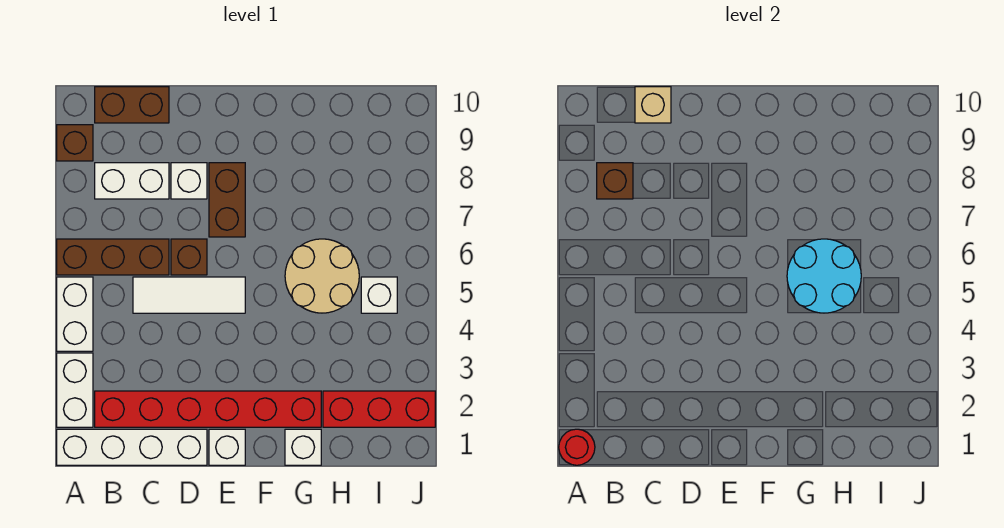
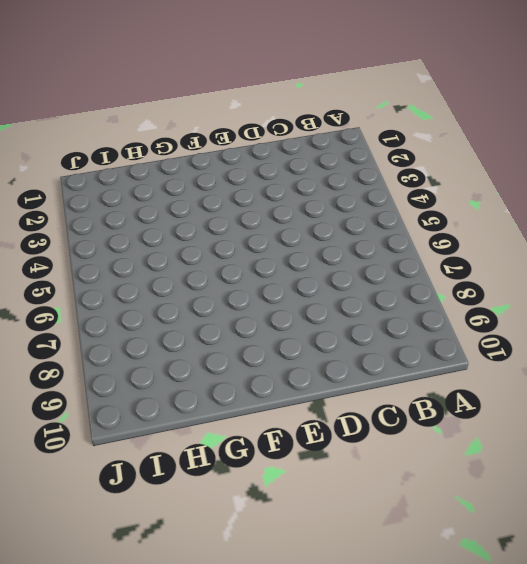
none -> white brick A1:D1 level 1
none -> white brick A2:A3 level 1
none -> white brick A4:A5 level 1

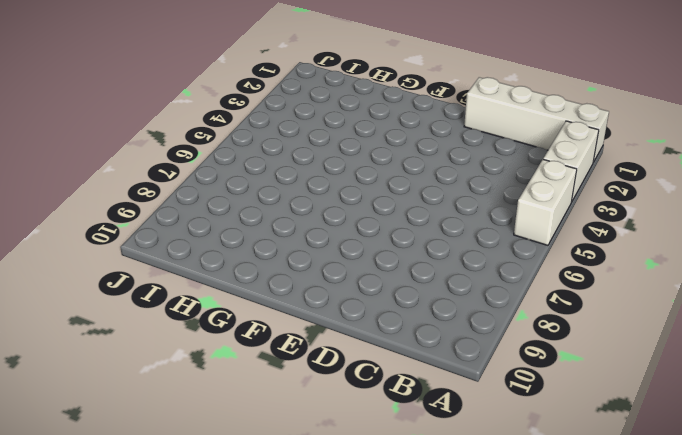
none -> brown brick A6:C6 level 1
none -> brown brick A9 level 1
none -> red brick B2:G2 level 1

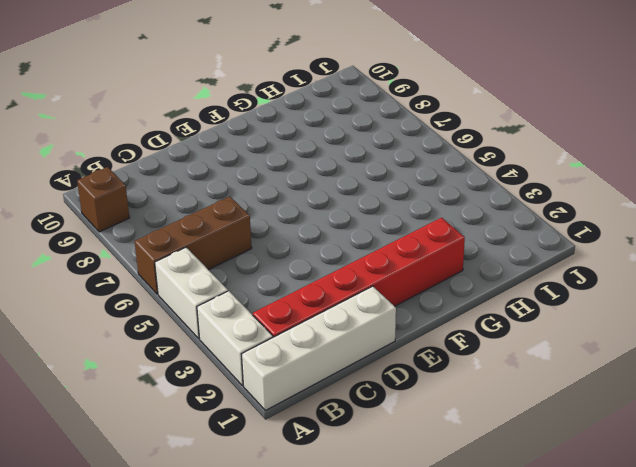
none -> white brick B8:C8 level 1
none -> brown brick B10:C10 level 1
none -> white tile C5:E5 level 1

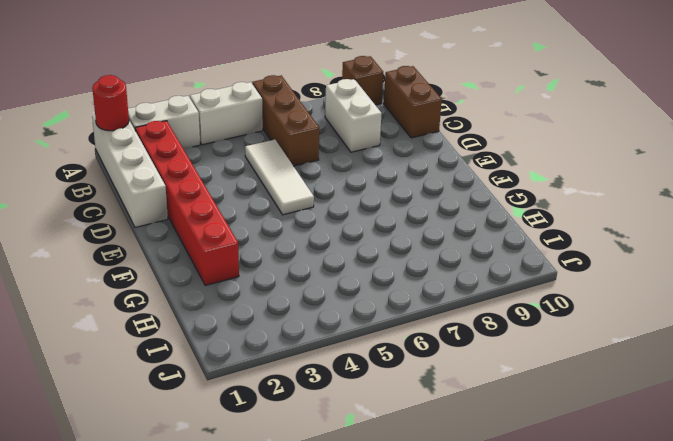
none -> brown brick D6 level 1
none -> white brick D8 level 1
none -> white brick E1 level 1

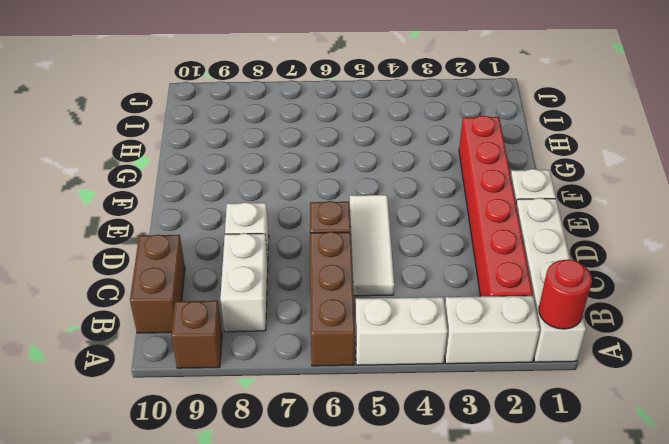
none -> brown brick E7:E8 level 1
none -> white brick G1 level 1
none -> tan round brick G5:H6 level 1

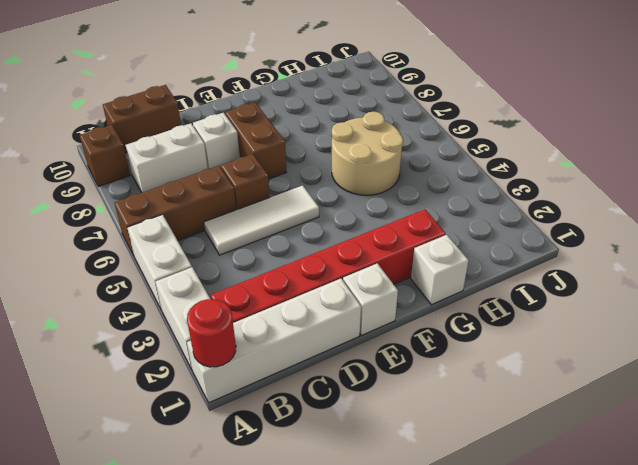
none -> red brick H2:J2 level 1
none -> white brick I5 level 1
none -> brown brick B8 level 2

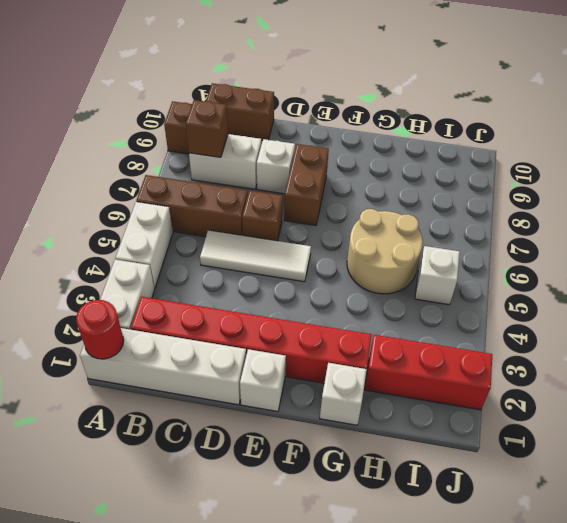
none -> tan brick C10 level 2
none -> cyan round brick G5:H6 level 2

